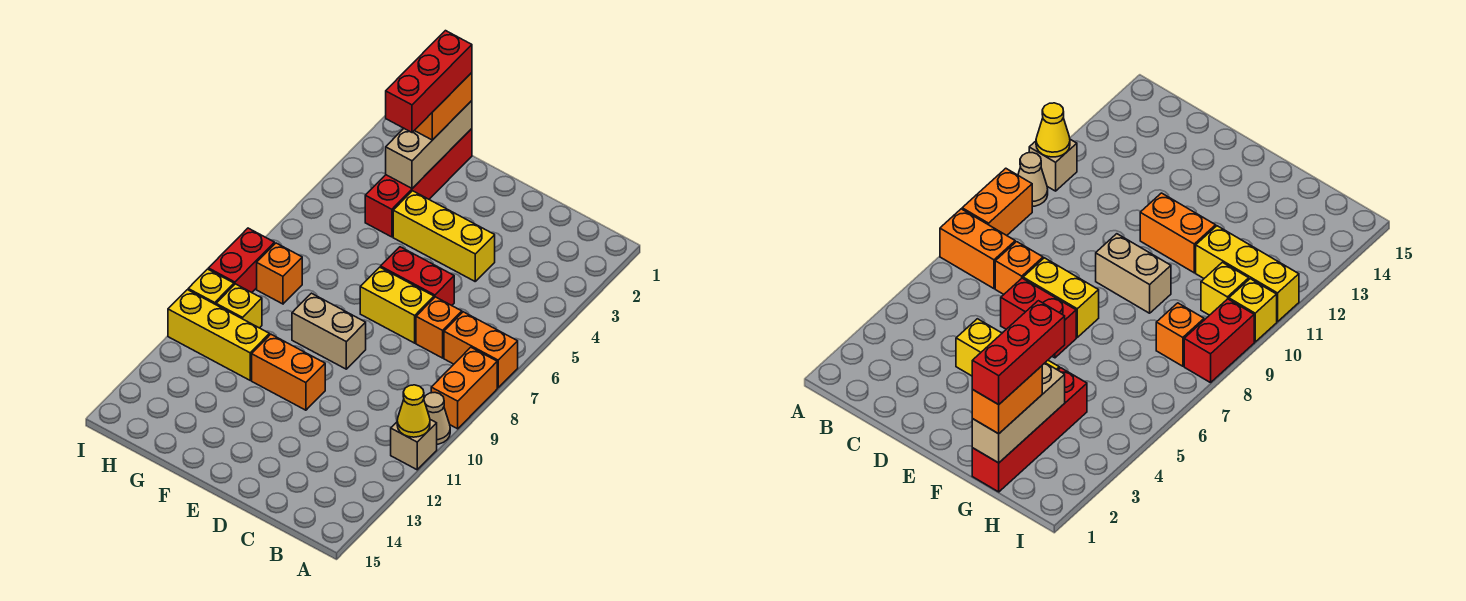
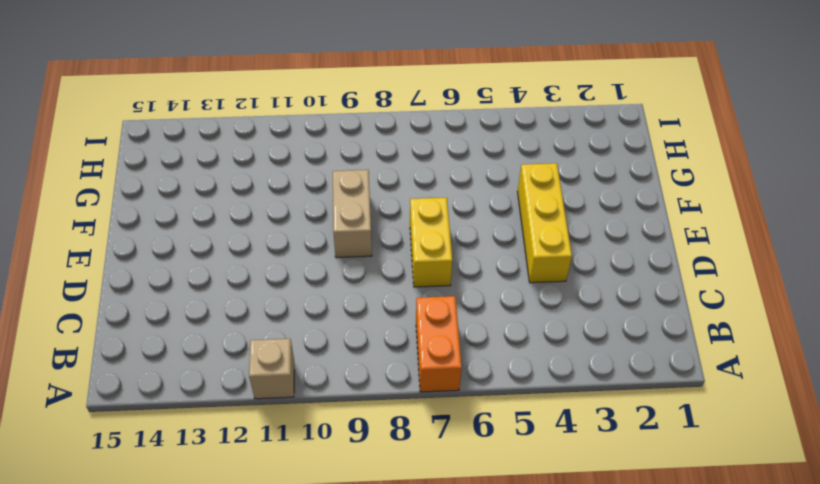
none -> orange brick A8:A9 level 1
none -> tan cone A10 level 1
none -> orange brick C7 level 1

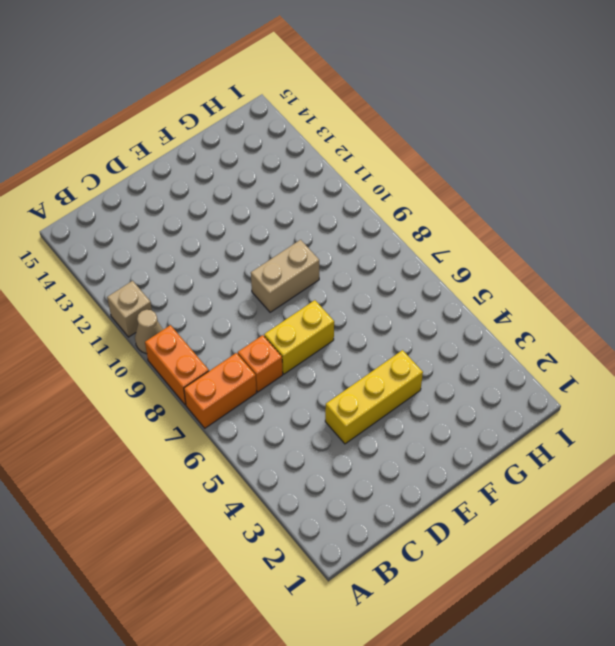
none -> red brick D6:E6 level 1
none -> orange brick E11:F11 level 1
none -> red brick G1:G4 level 1

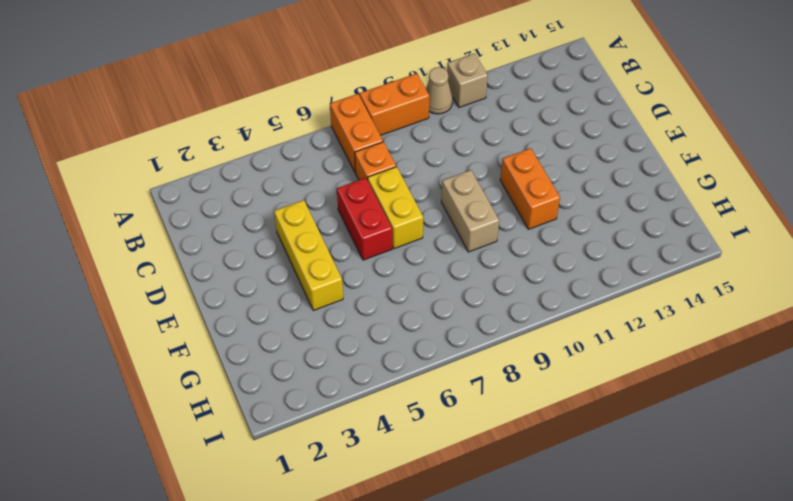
none -> red brick G1:G4 level 1
none -> yellow brick G11:I11 level 1
none -> orange brick H8 level 1

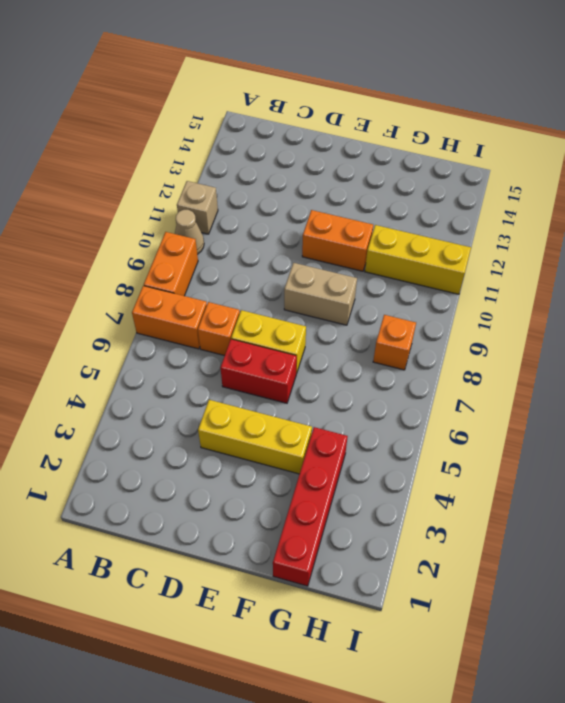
none -> yellow brick H10 level 1
none -> red brick I8:I9 level 1
none -> yellow brick I10 level 1

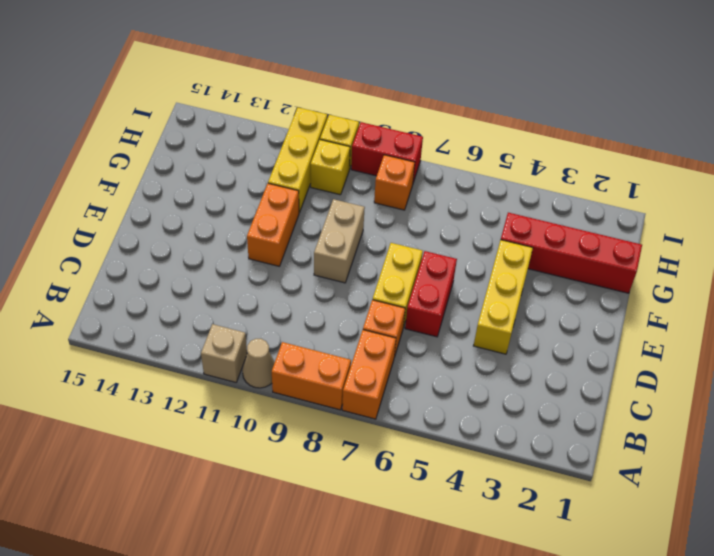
none -> yellow cone A11 level 2
none -> tan brick G1:G3 level 2
none -> orange brick G1:G2 level 3

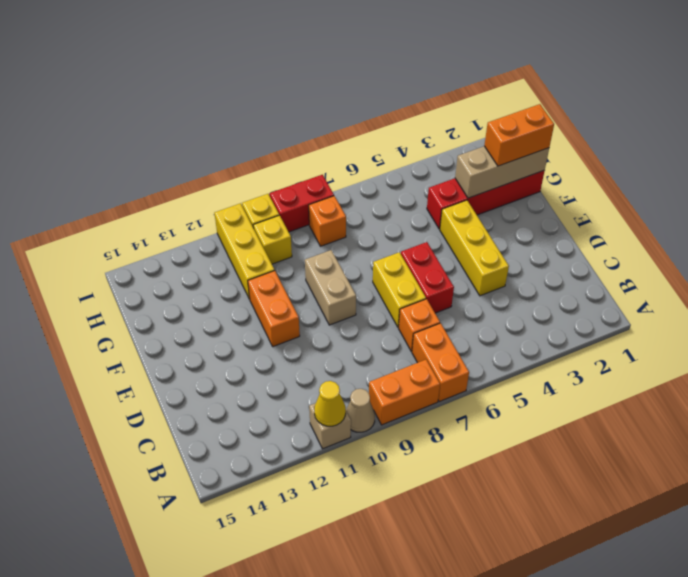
none -> red brick G1:G3 level 4

